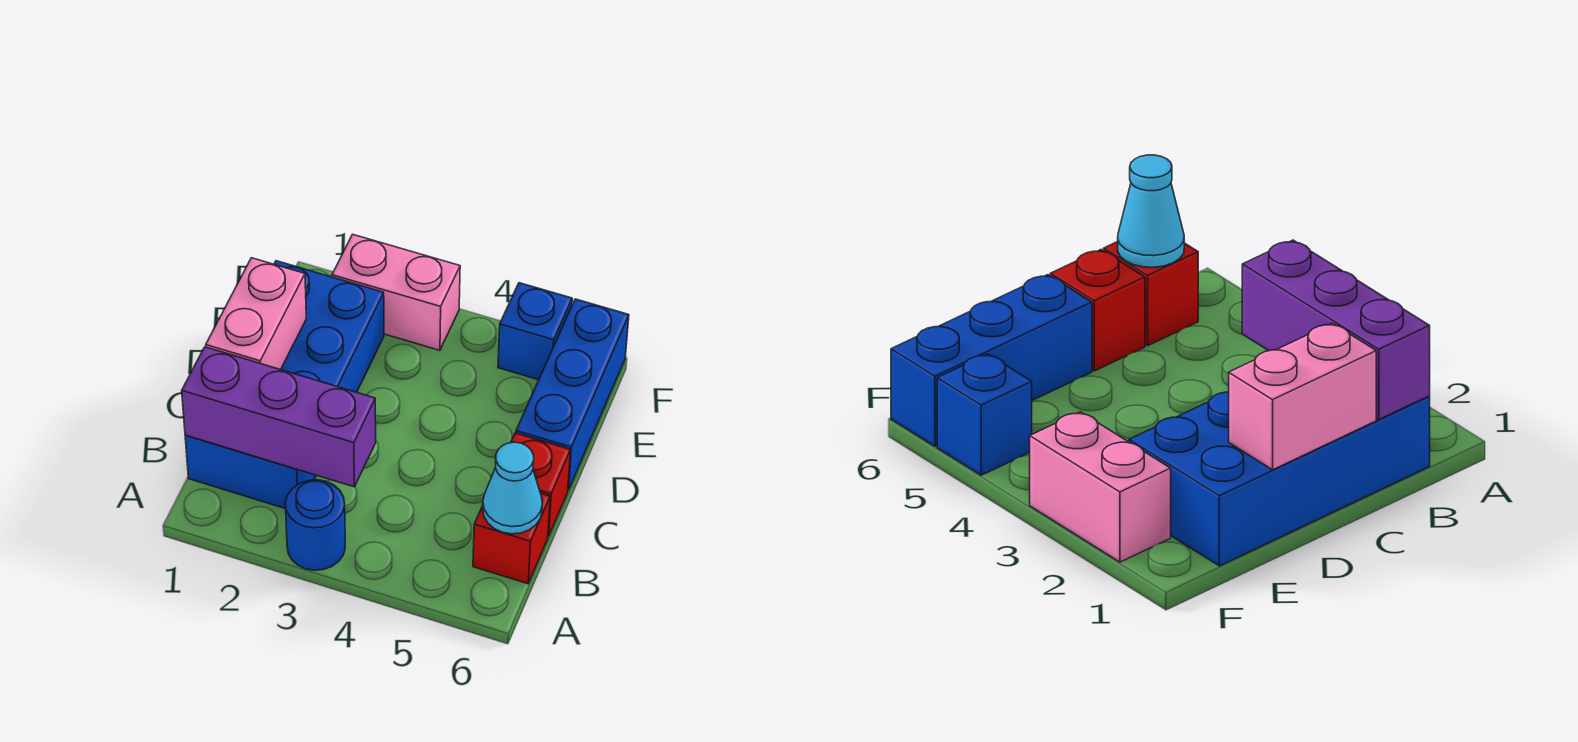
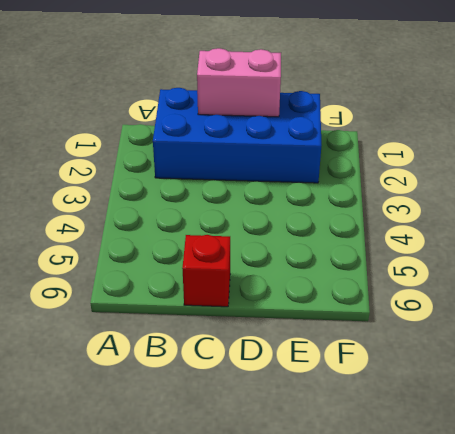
none -> blue round brick A3 level 1
none -> red brick B6 level 1

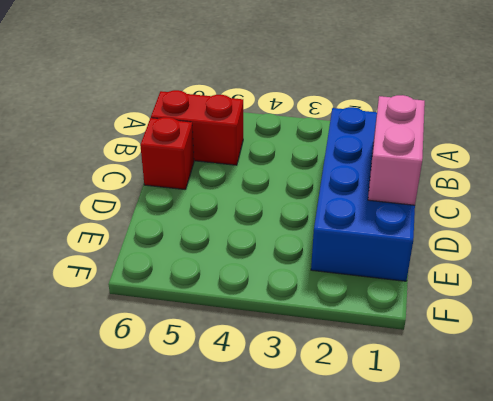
red brick B5:B6 level 1 -> red brick B6 level 1
none -> blue round brick A3 level 1
none -> blue brick D6:F6 level 1

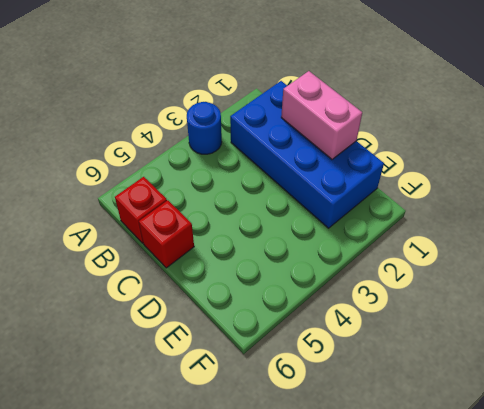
none -> blue brick D6:F6 level 1
none -> pink brick F2:F3 level 1

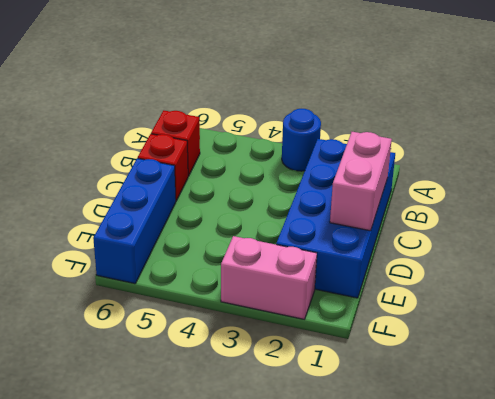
none -> blue brick F5 level 1
none -> purple brick B1:B3 level 2

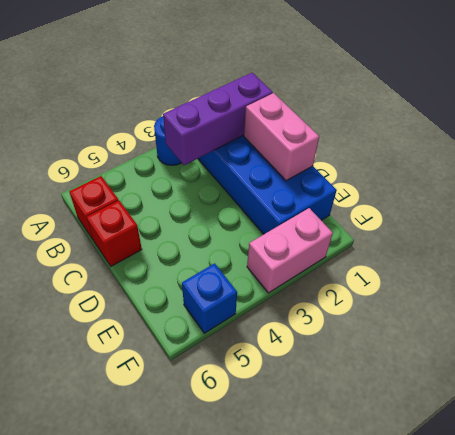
none -> blue brick D6:F6 level 1
none -> cyan cone B6 level 2

